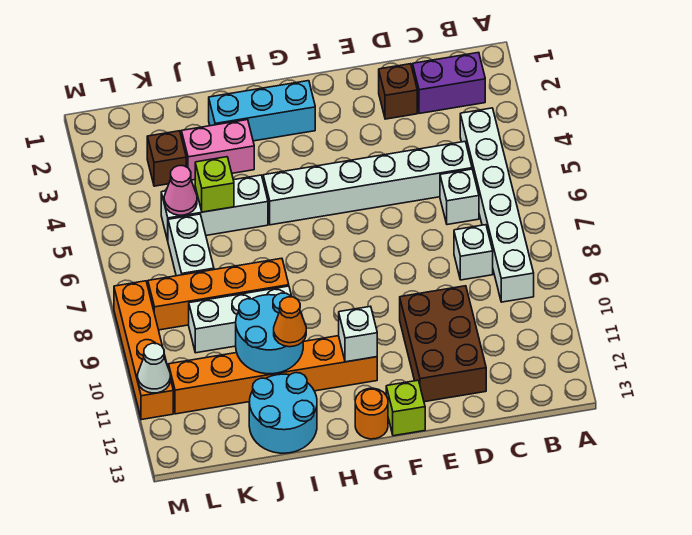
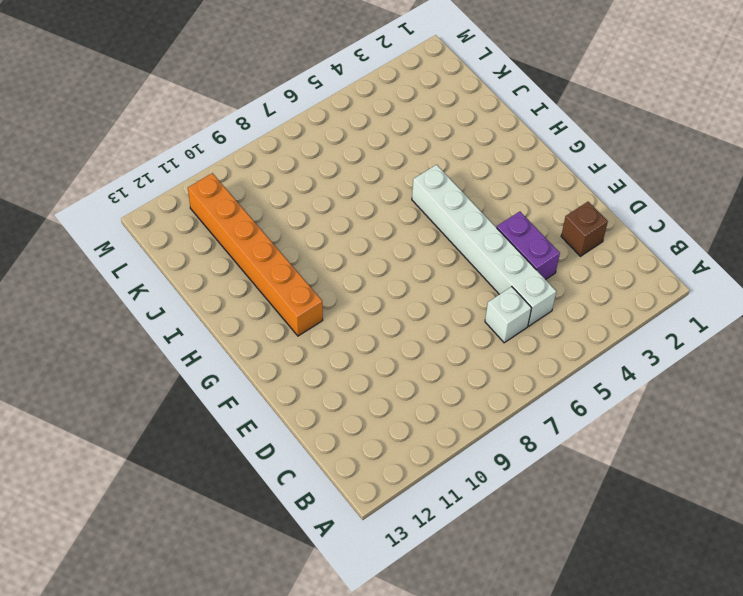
purple brick D4:E4 level 1 -> purple brick B2:C2 level 1
none -> white brick B4:B9 level 1
none -> white brick C8 level 1
none -> brown brick D10:E12 level 1

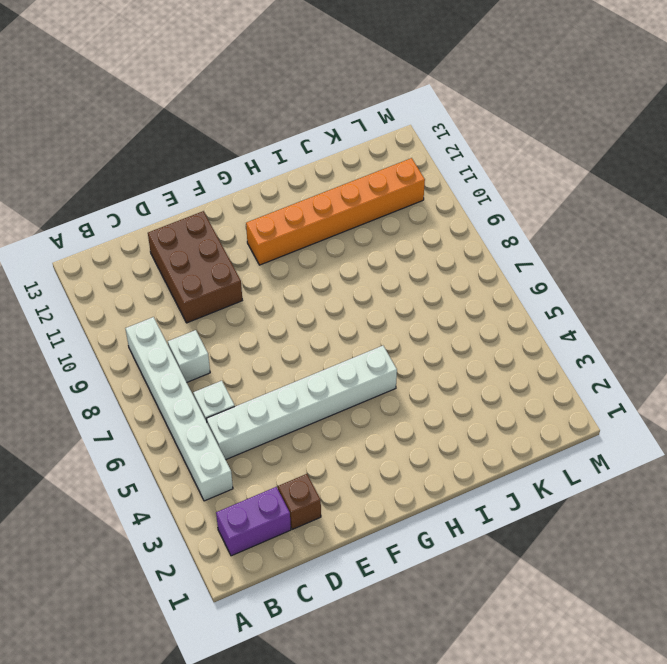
none -> lime brick F13 level 1
none -> cyan brick G2:I2 level 1
none -> orange round brick G13 level 1

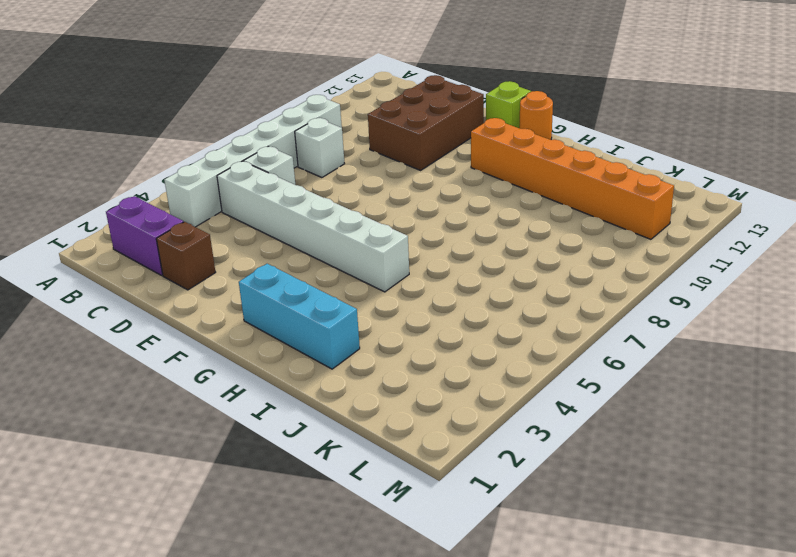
none -> pink brick I3:J3 level 1
none -> white brick I5:K5 level 1
none -> orange brick I8:L8 level 1

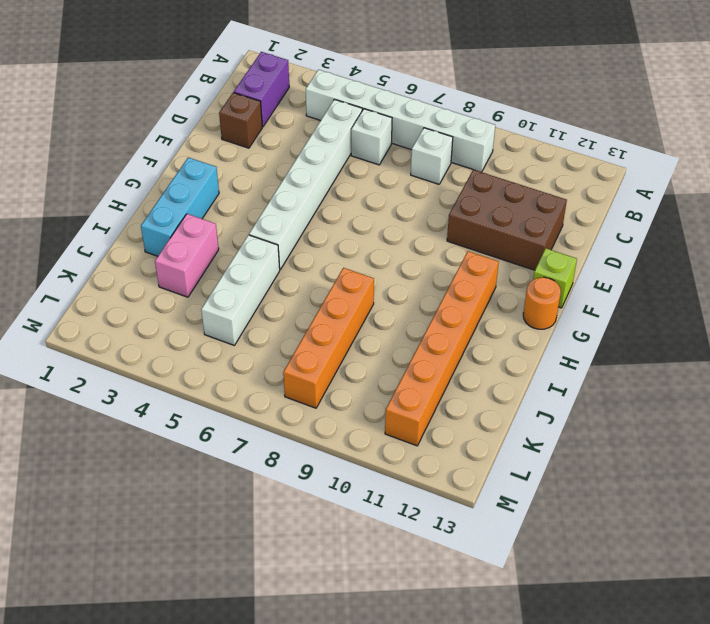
none -> white brick I9:K9 level 1
none -> cyan round brick I12:J13 level 1
none -> brown brick K3 level 1

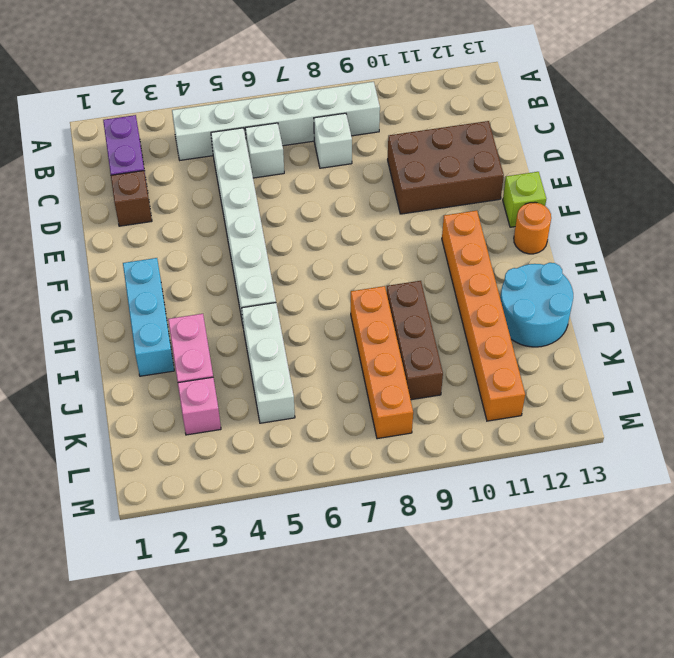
brown brick I9:K9 level 1 -> white brick I9:K9 level 1
pink brick K3 level 1 -> brown brick K3 level 1
none -> white brick K6:K7 level 1
none -> orange brick M8:M11 level 1
none -> white brick G11 level 2

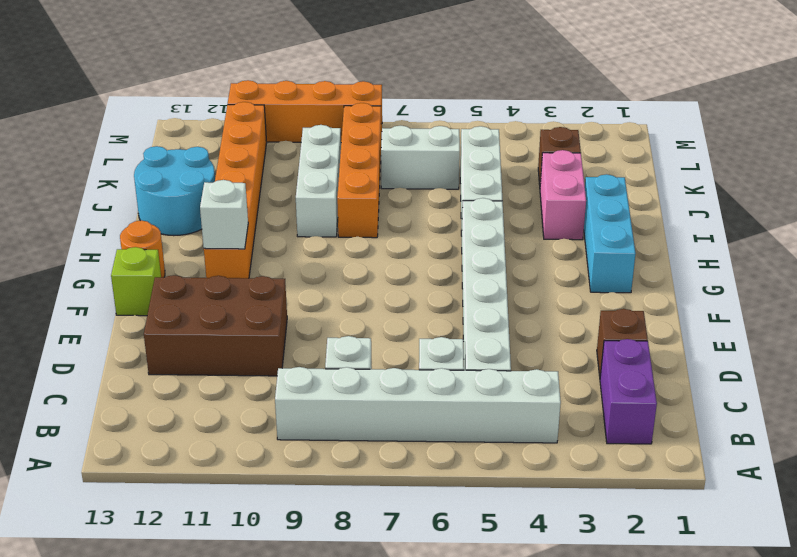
none -> cyan round brick I10:J11 level 2
none -> lime brick J5 level 2
none -> pink cone K5 level 2

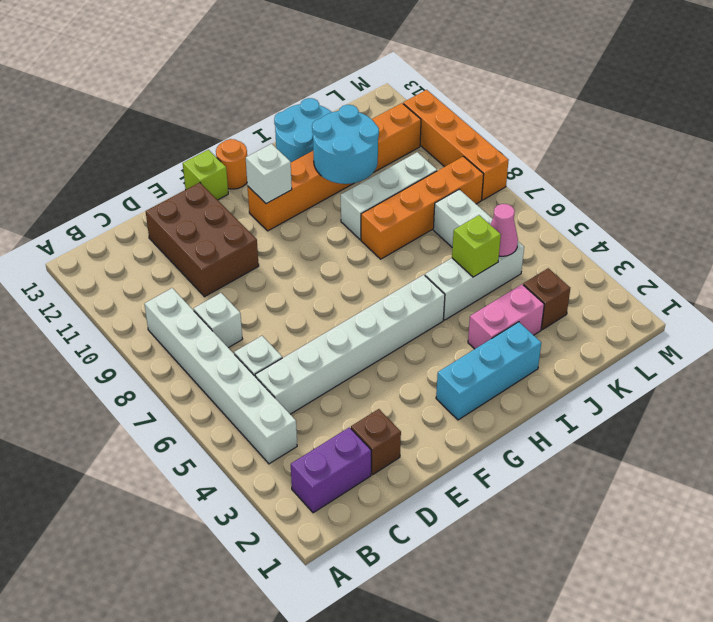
none -> white cone M11 level 2
none -> orange cone I11 level 3

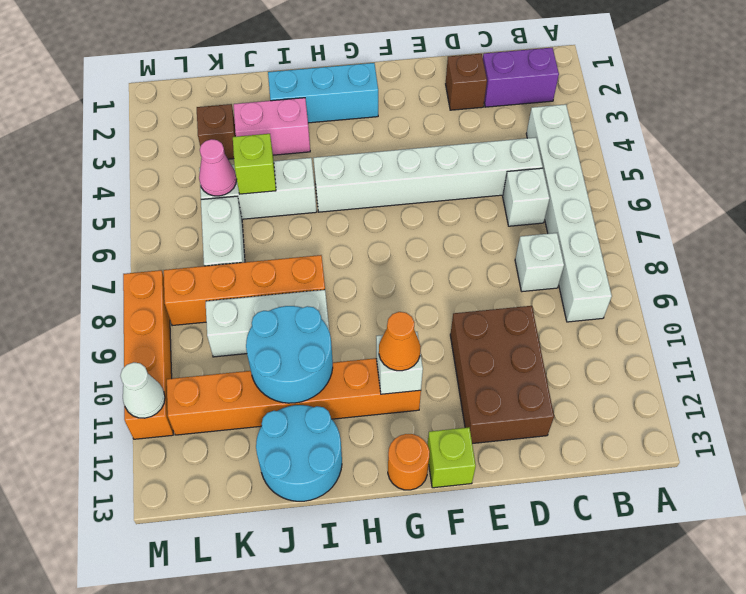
orange cone G11 level 3 -> orange cone I11 level 3

